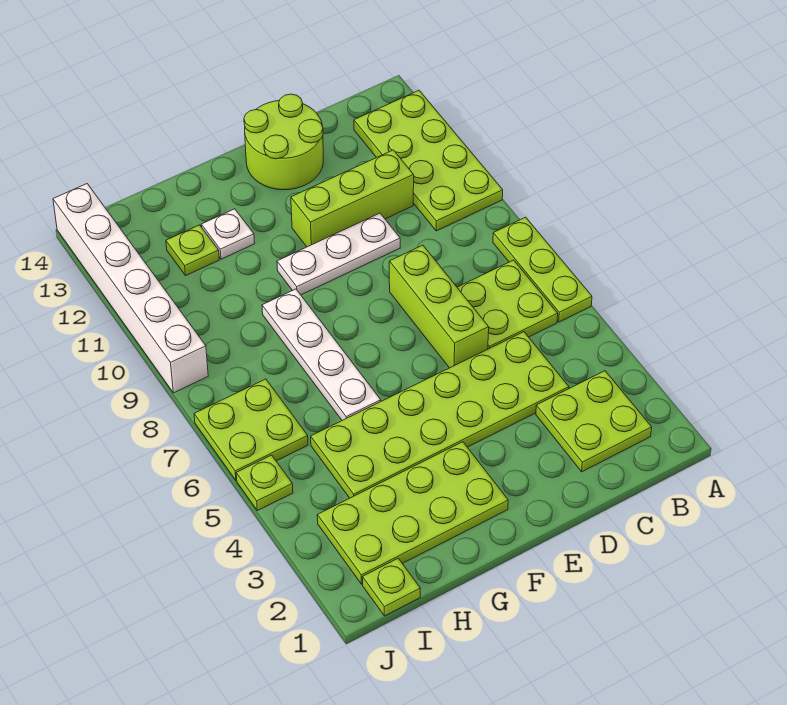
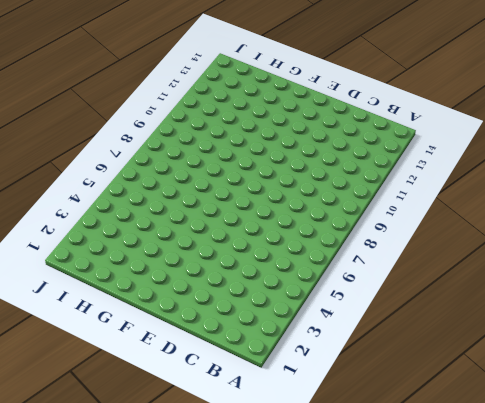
none -> lime plate A6:A8 level 1
none -> lime plate A10:B13 level 1
none -> lime plate B2:C3 level 1

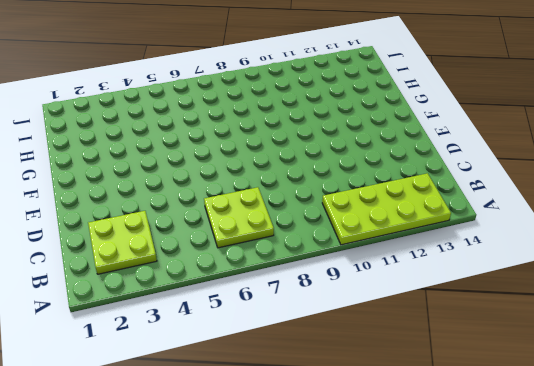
none -> lime plate A6:A8 level 1
none -> lime plate C4:H5 level 1
none -> lime brick C11:E11 level 1

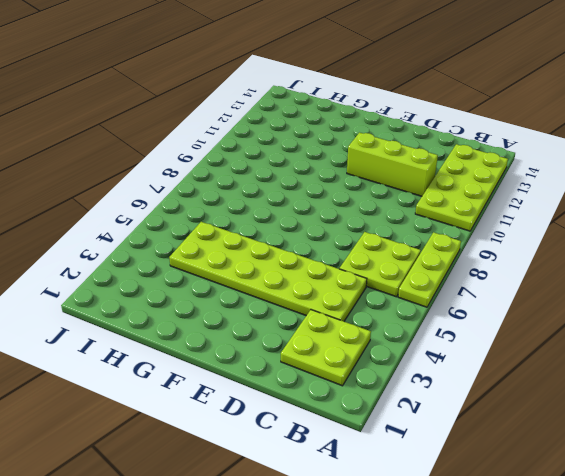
none -> lime brick D6:D8 level 1
none -> white plate D10:F10 level 1
none -> lime round brick D13:E14 level 1

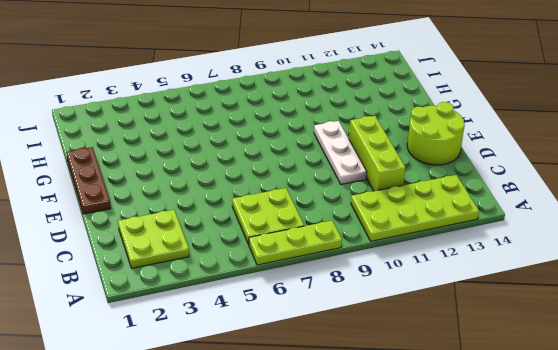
brown plate E1:G1 level 1 -> none
none -> lime plate C4:H5 level 1
none -> lime brick D6:D8 level 1
none -> lime plate F2:I3 level 1

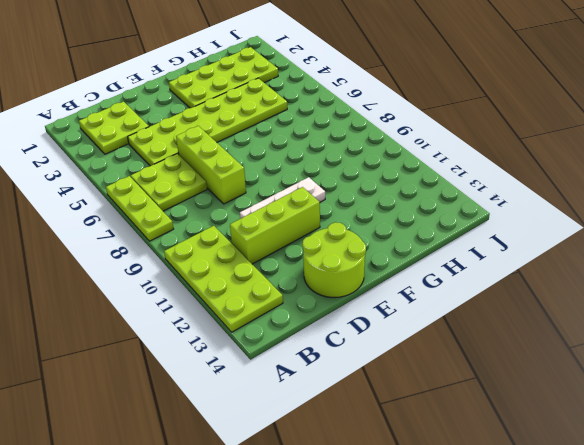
none -> white plate G6:G9 level 1
none -> white plate G12 level 1
none -> lime plate H12 level 1

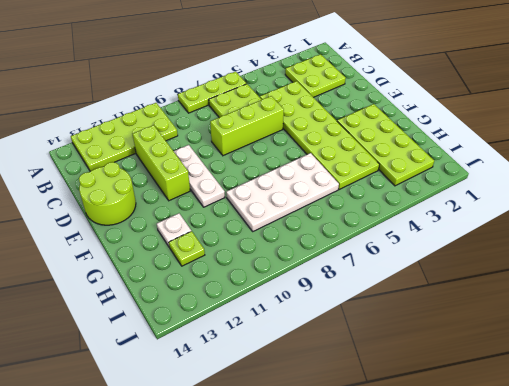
white plate G6:H9 level 1 -> white plate G6:G9 level 1
none -> lime plate I1 level 1
none -> lime plate I6:J7 level 1
none -> lime plate J5 level 1

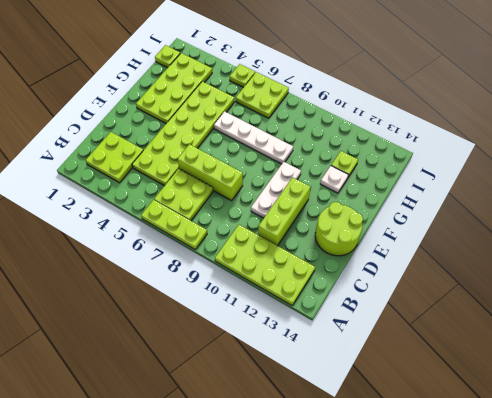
none -> white brick J9:J14 level 1

